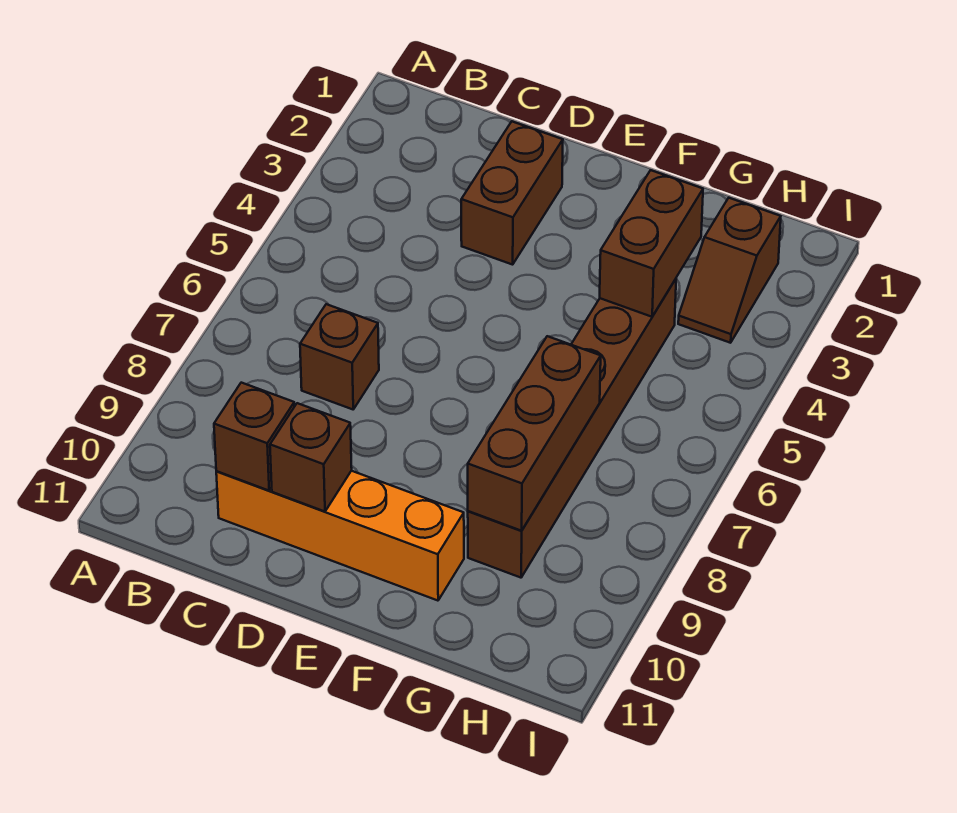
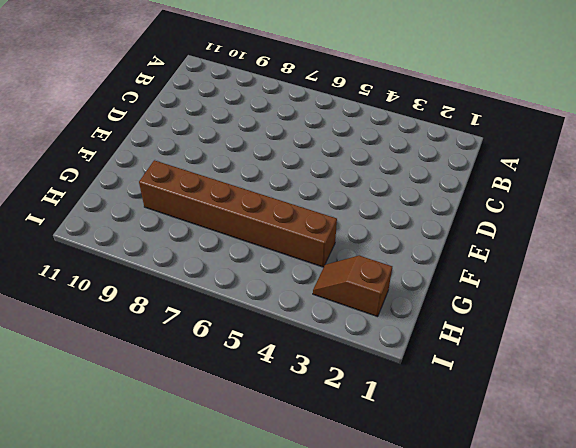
none -> brown brick C7 level 1
none -> orange brick C10:F10 level 1

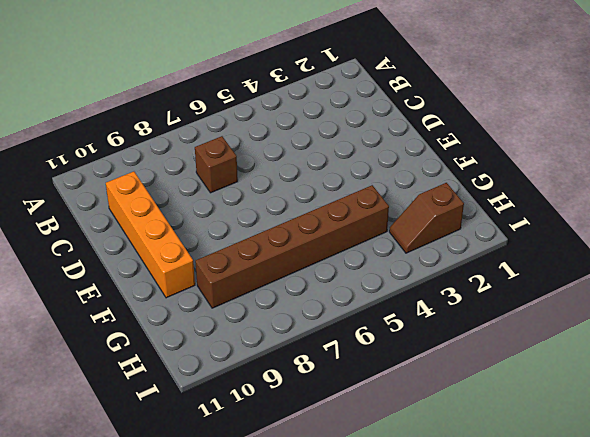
none -> brown brick D2:D3 level 1
none -> brown brick C10 level 2

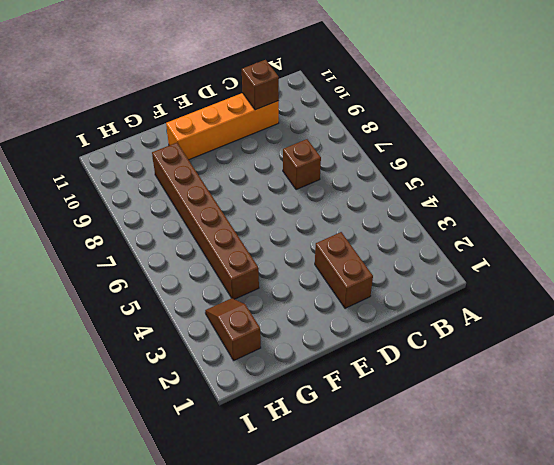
none -> brown brick D10 level 2
none -> brown brick G3:G4 level 2

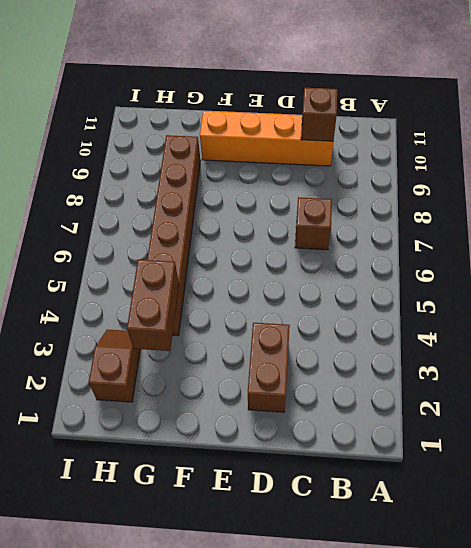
none -> brown brick D10 level 2
none -> brown brick G7:G9 level 2

